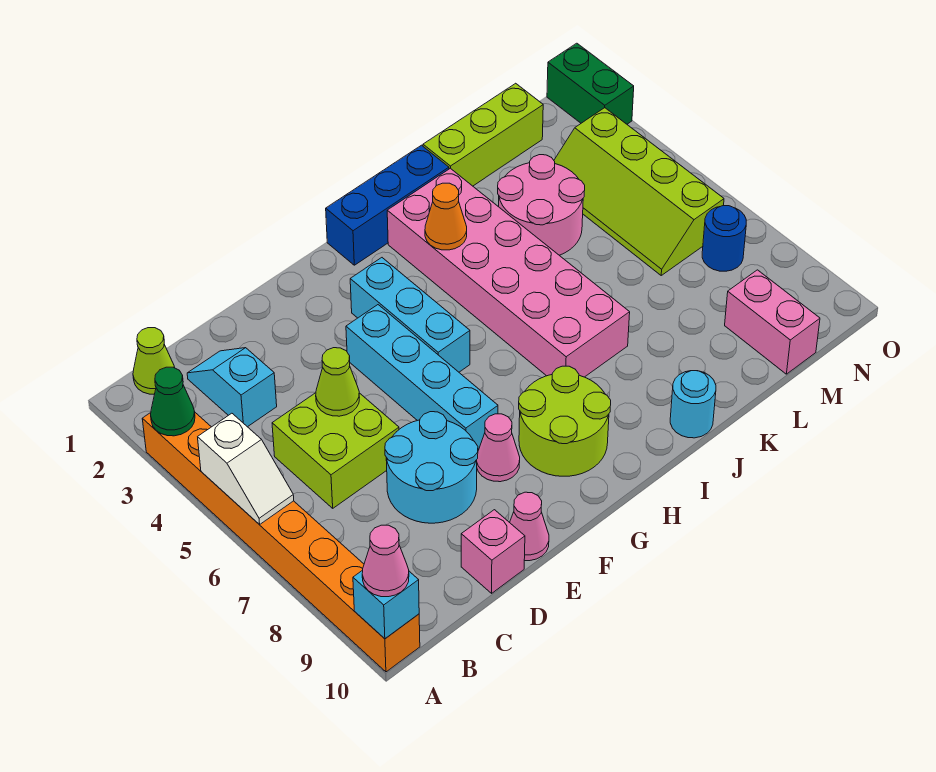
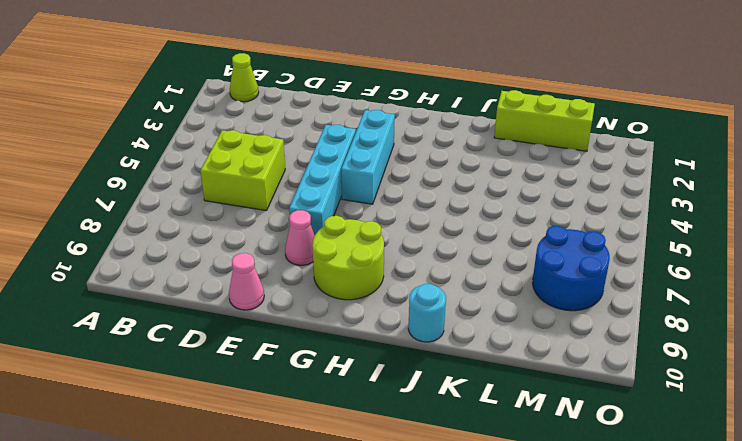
blue round brick M7:N8 level 1 -> blue round brick N7 level 1
none -> orange brick A3:A10 level 1
none -> cyan slope C2:C3 level 1 top 3
none -> cyan round brick D7:E8 level 1

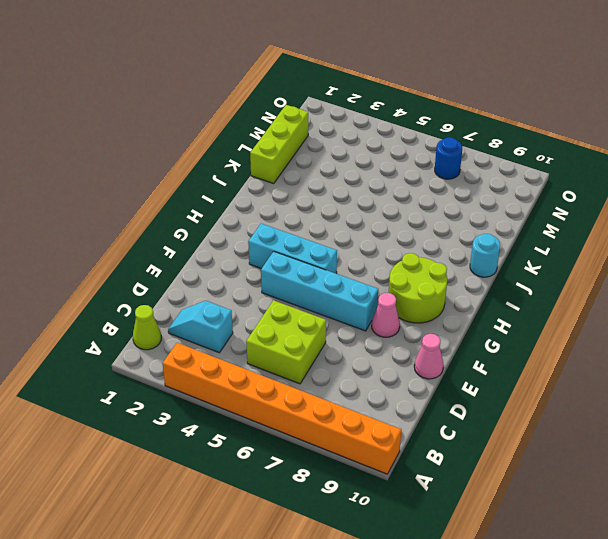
none -> cyan round brick D7:E8 level 1
none -> pink brick D10 level 1
none -> blue brick H1:J1 level 1

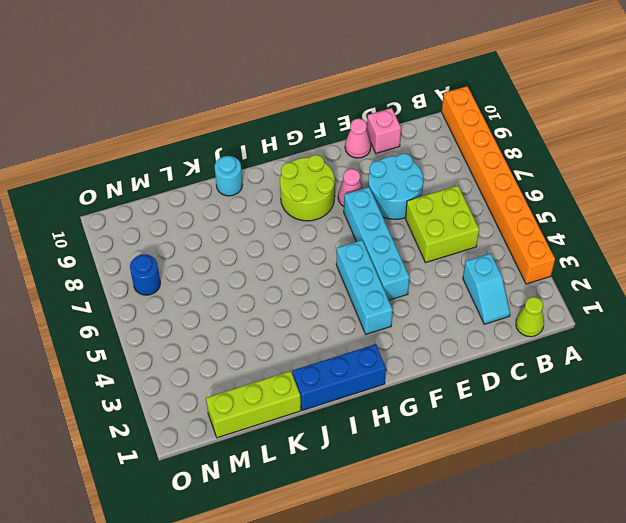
none -> pink brick I2:J7 level 1
none -> pink round brick K3:L4 level 1
none -> lime slope M3:N6 level 1 top N

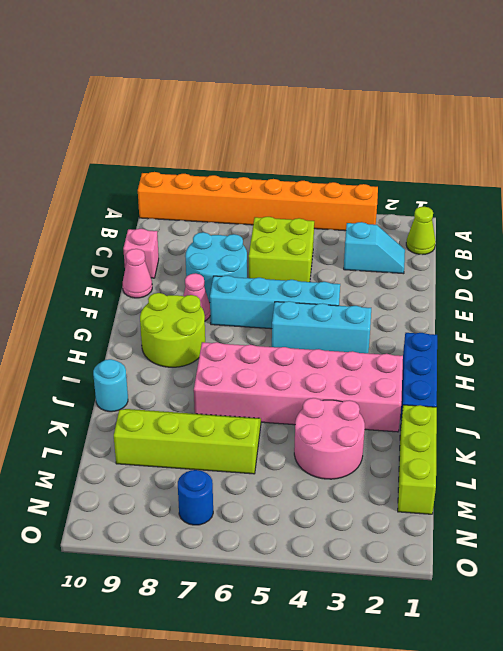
lime slope K6:L9 level 1 top L -> lime slope M3:N6 level 1 top N
none -> pink brick M9:M10 level 1
none -> green brick O1:O2 level 1
none -> green cone A3 level 2

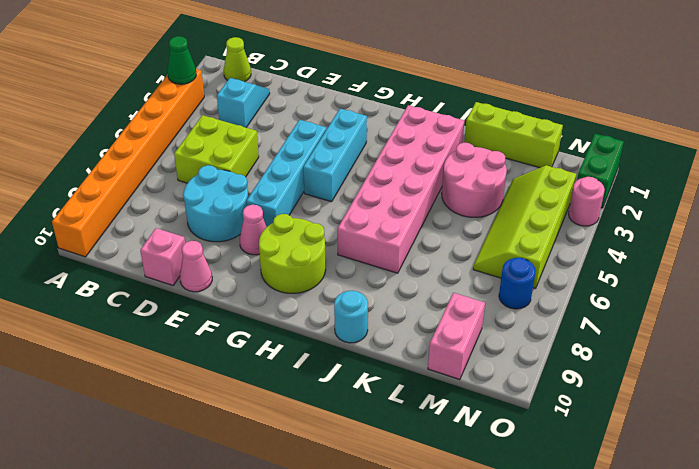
pink round brick O3 level 1 -> none
none -> blue brick H1:J1 level 1
none -> white slope A5:A6 level 2 top 5
none -> cyan brick A10 level 2

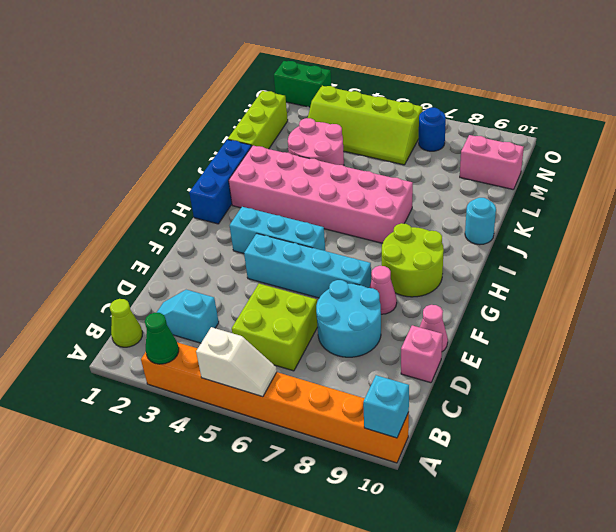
none -> lime cone D5 level 2
none -> orange cone I3 level 2
none -> pink cone A10 level 3

